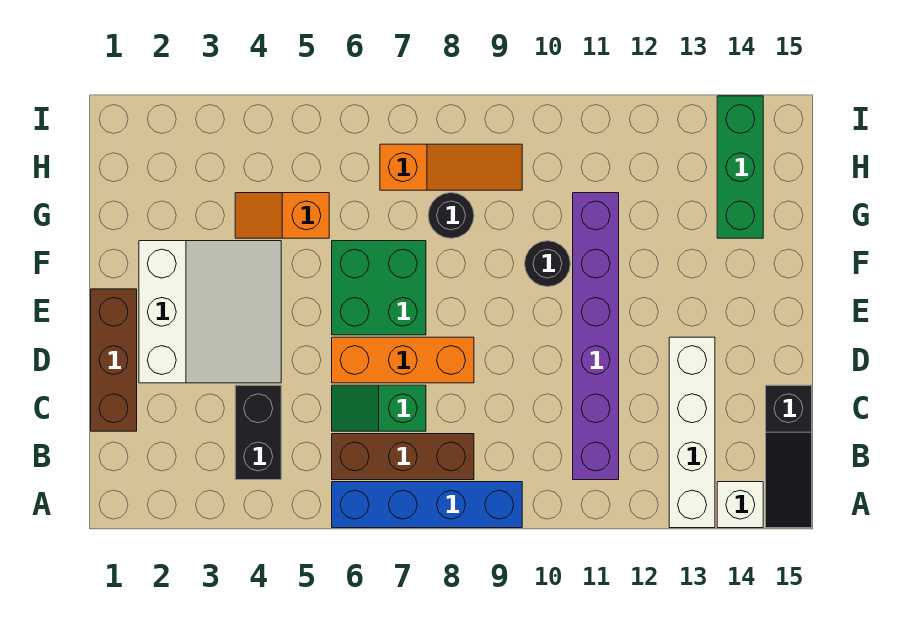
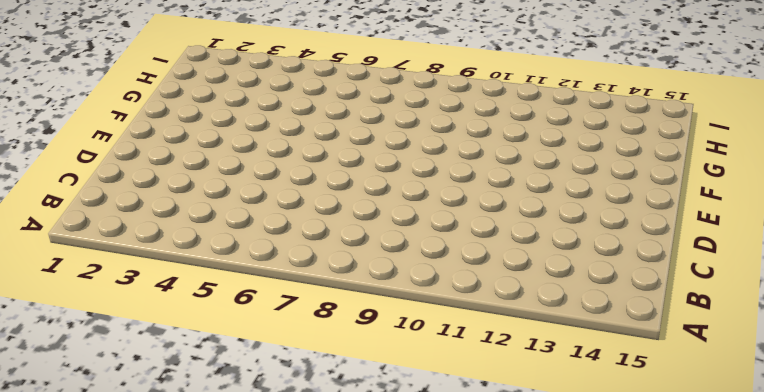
none -> blue brick A6:A9 level 1
none -> white brick A13:D13 level 1
none -> white brick A14 level 1

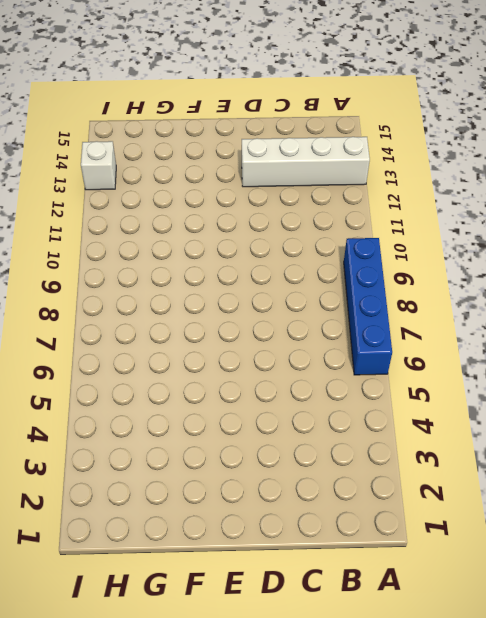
white brick I13 level 1 -> white brick A14 level 1
none -> black slope A15:C15 level 1 top C
none -> black brick B4:C4 level 1
none -> brown brick B6:B8 level 1

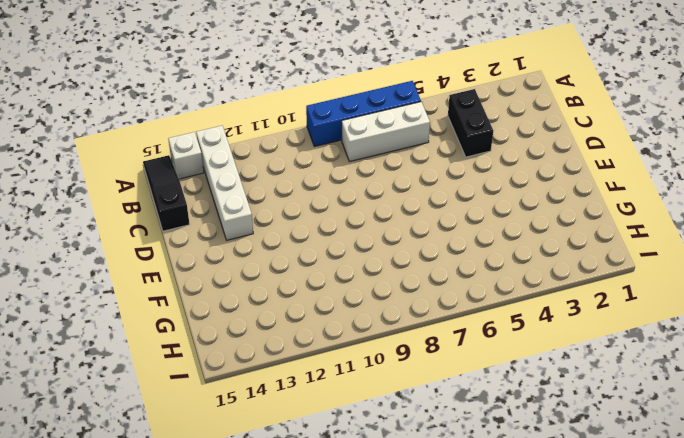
white brick B6:B8 level 1 -> brown brick B6:B8 level 1
none -> purple brick B11:G11 level 1
none -> brown brick C1:E1 level 1
none -> green slope C6:C7 level 1 top 7

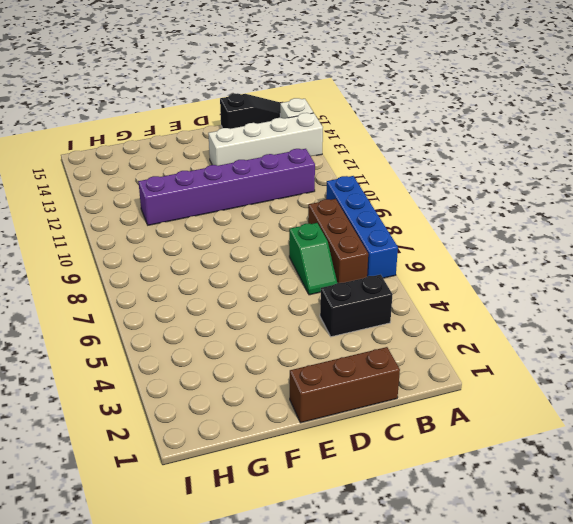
none -> white slope D2:F4 level 1 top 2
none -> orange brick D6:D8 level 1
none -> green brick E6:F7 level 1

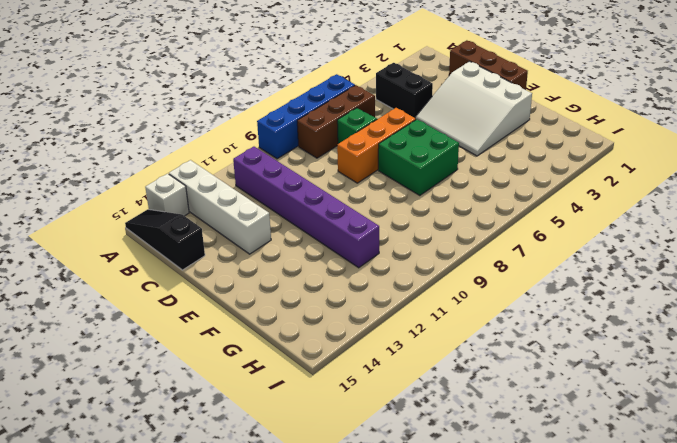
none -> black round brick F10 level 1
none -> orange slope G4:G5 level 1 top 5
none -> black round brick G8 level 1

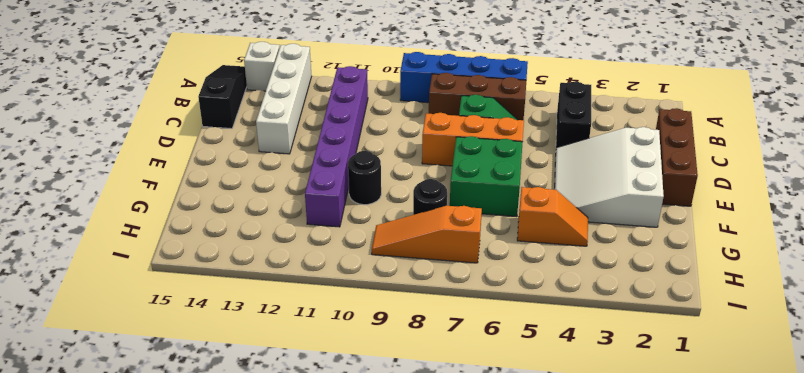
none -> green brick G14:I14 level 1

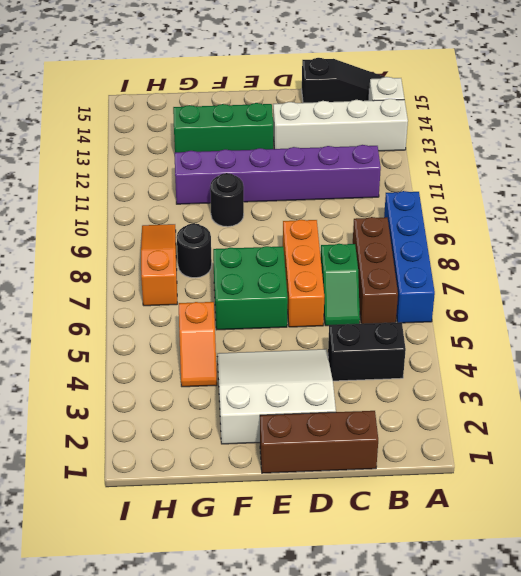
green brick E13:G13 level 1 -> green brick G14:I14 level 1

